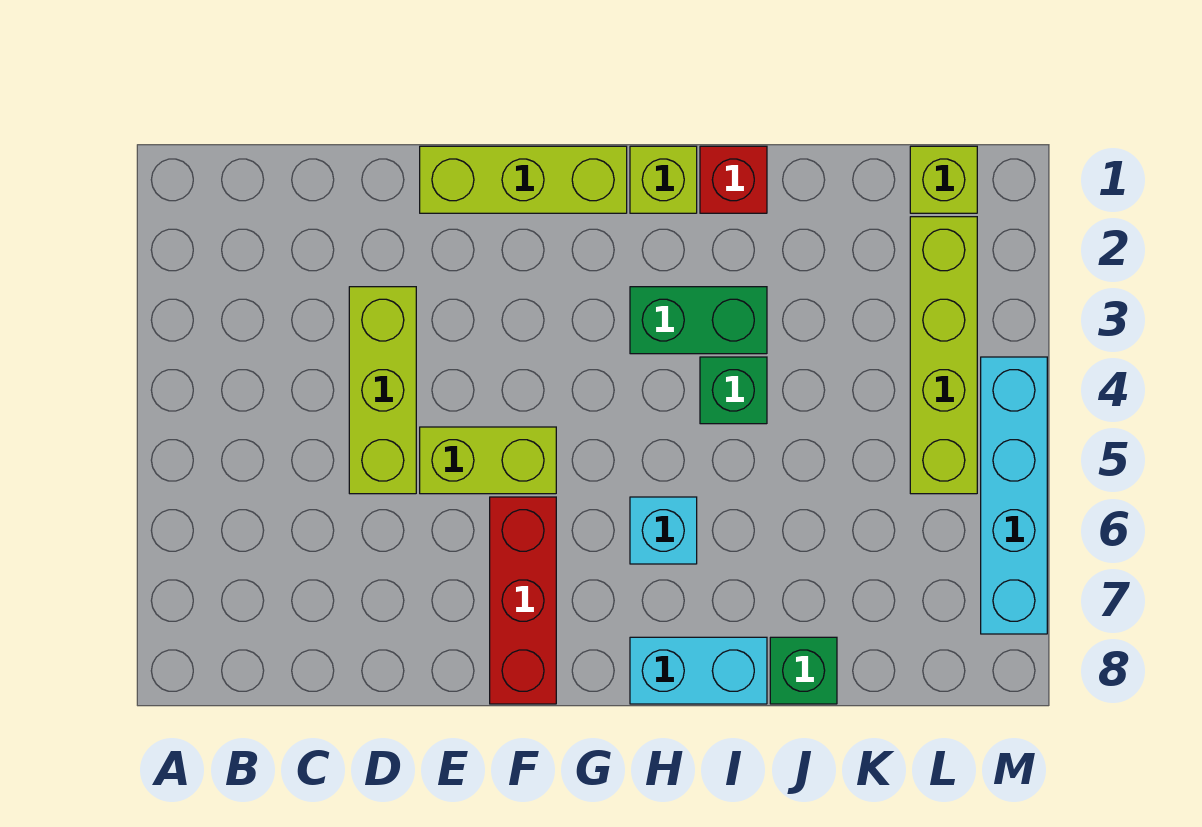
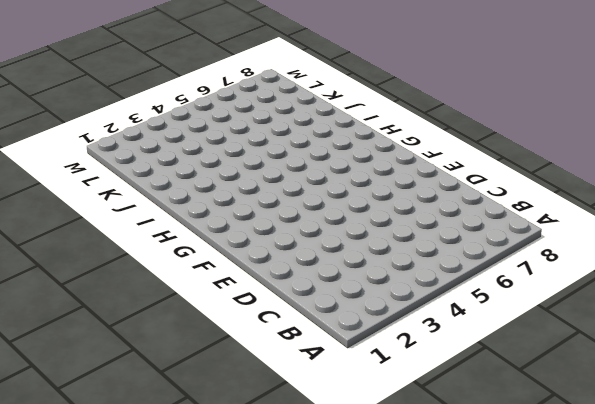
none -> lime brick D3:D5 level 1
none -> lime brick E1:G1 level 1
none -> lime brick E5:F5 level 1

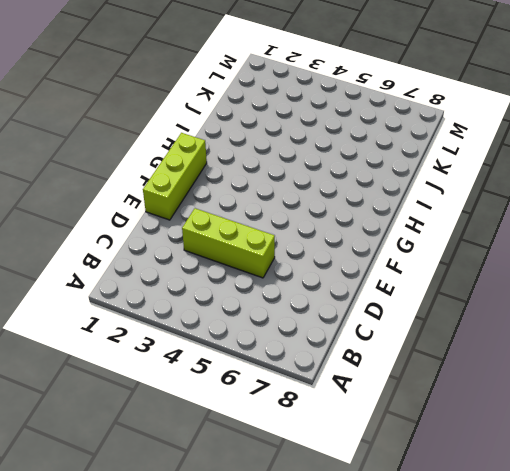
none -> lime brick E5:F5 level 1
none -> red brick F6:F8 level 1
none -> lime brick H1 level 1

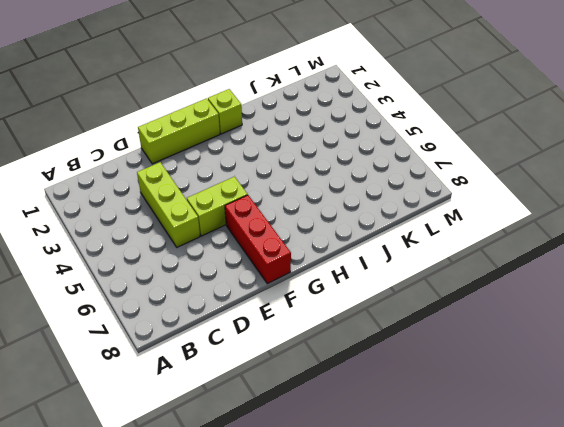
none -> green brick H3:I3 level 1
none -> cyan brick H6 level 1
none -> cyan brick H8:I8 level 1

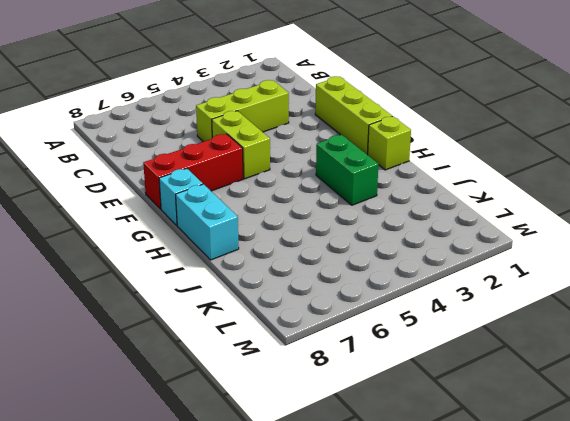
cyan brick G8 level 1 -> cyan brick H6 level 1
none -> red brick I1 level 1
none -> green brick I4 level 1
none -> green brick J8 level 1

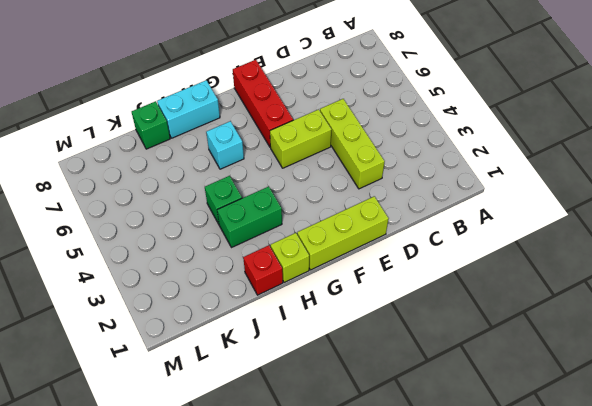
none -> lime brick L1 level 1
none -> lime brick L2:L5 level 1
none -> cyan brick M4:M7 level 1

